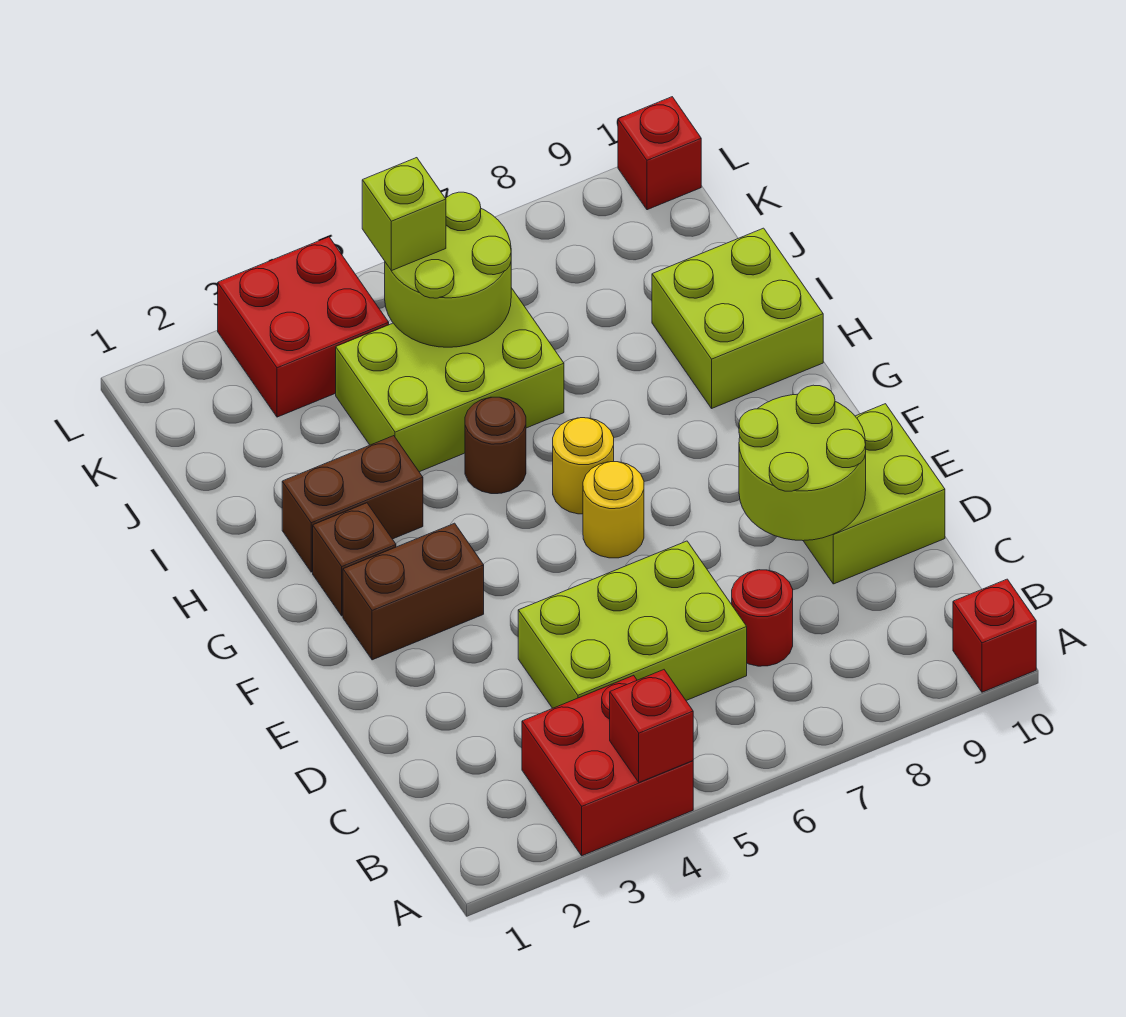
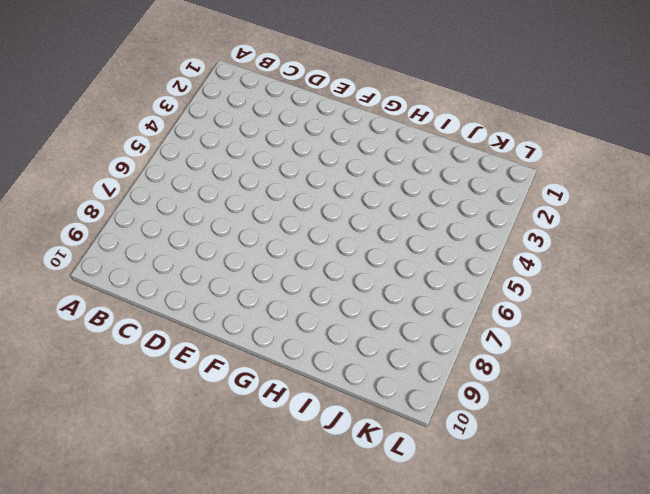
none -> red brick A3:B4 level 1
none -> red brick A10 level 1
none -> lime brick C4:D6 level 1

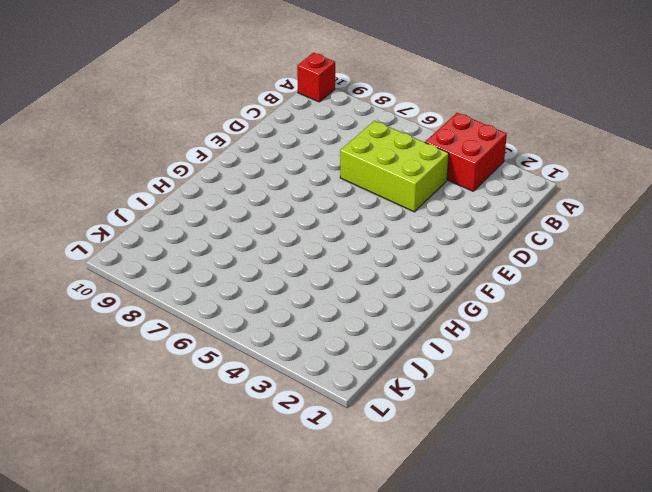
none -> red round brick C7 level 1
none -> lime brick D9:E10 level 1
none -> brown brick F2:F3 level 1

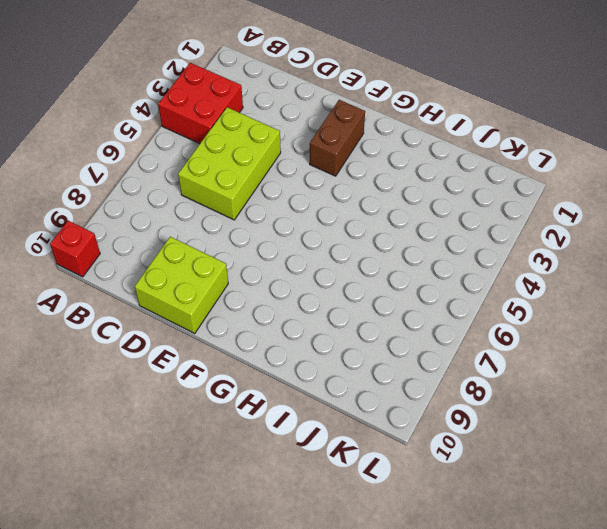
none -> red round brick C7 level 1
none -> yellow round brick F6 level 1
none -> brown brick G2 level 1

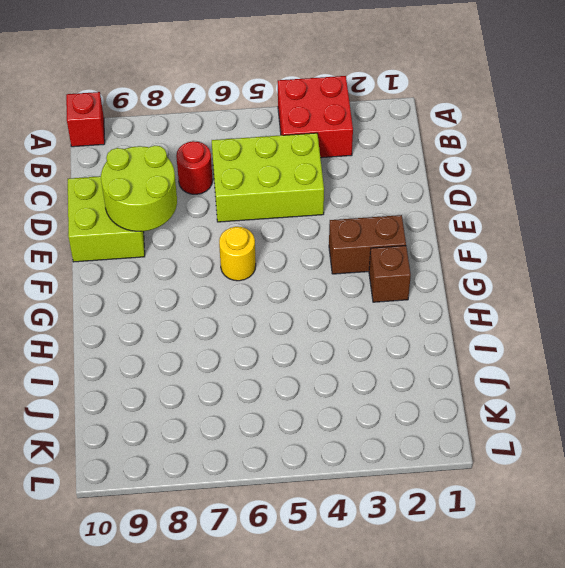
none -> yellow round brick G6 level 1
none -> brown brick H2:H3 level 1
none -> brown round brick H5 level 1

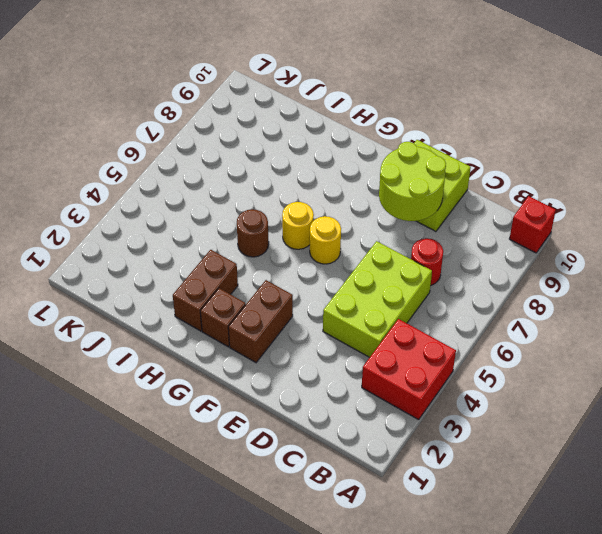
none -> lime brick H9:I10 level 1
none -> lime brick I4:J6 level 1
none -> red brick K3:L4 level 1

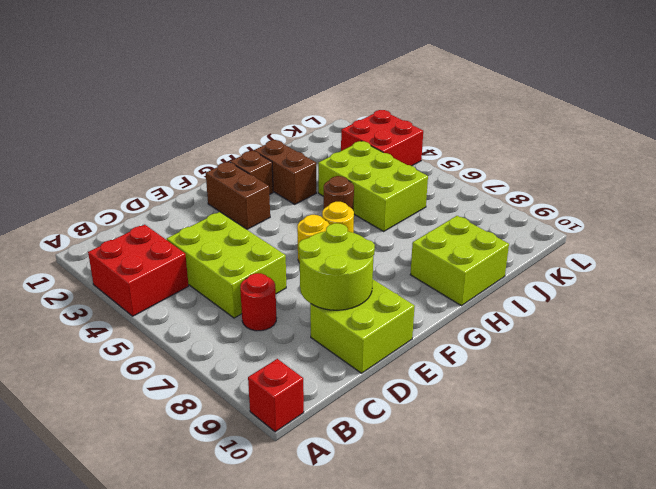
none -> red brick L10 level 1
none -> red brick A4 level 2
none -> lime round brick J5:K6 level 2

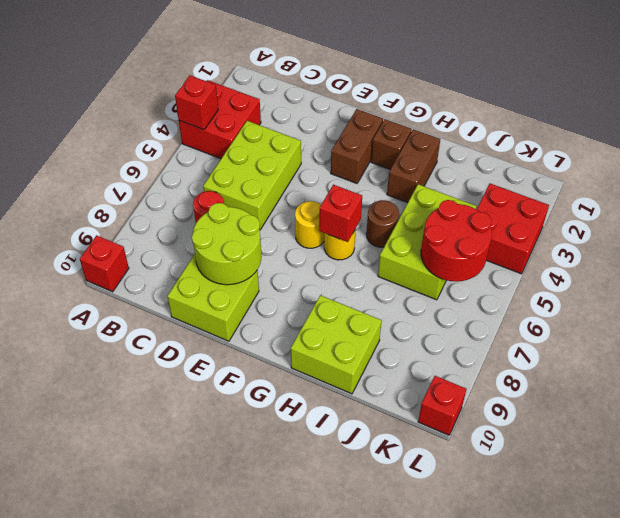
red brick G6 level 2 -> none
red round brick J5:K6 level 2 -> lime round brick J5:K6 level 2
none -> lime brick K5 level 3

